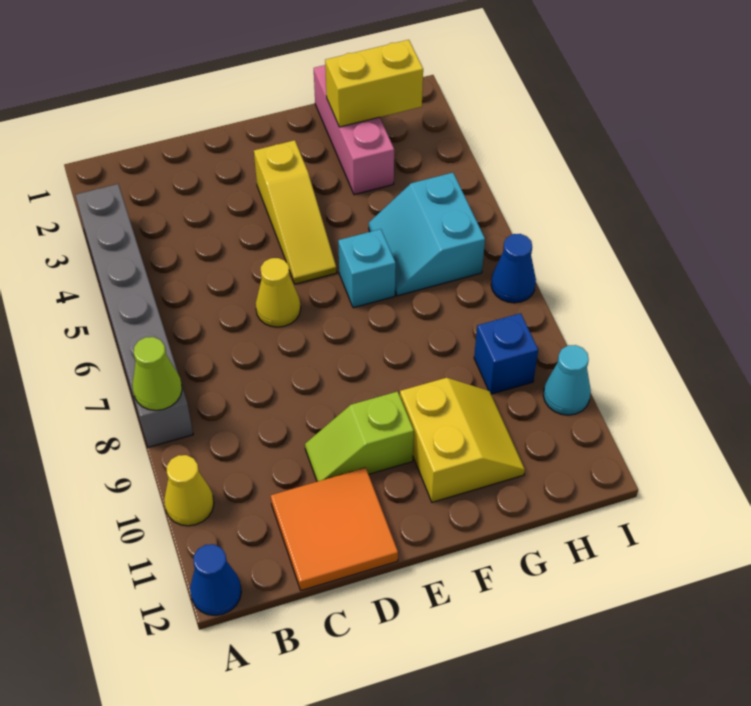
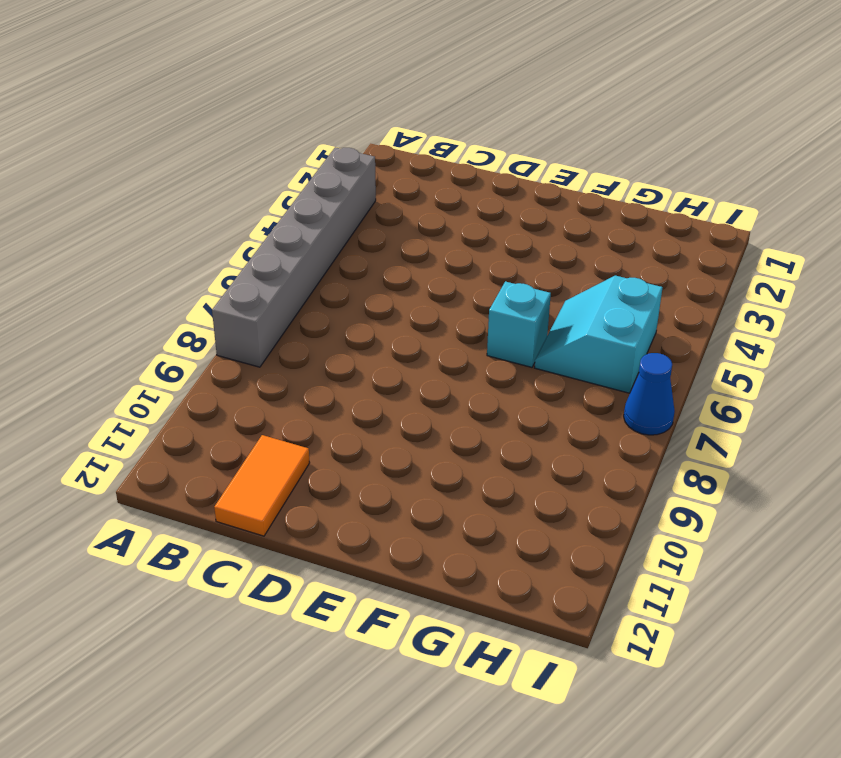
orange tile C11:C12 level 1 -> orange tile C11:D12 level 1
none -> yellow cone A10 level 1
none -> blue cone A12 level 1
none -> yellow cone D6 level 1

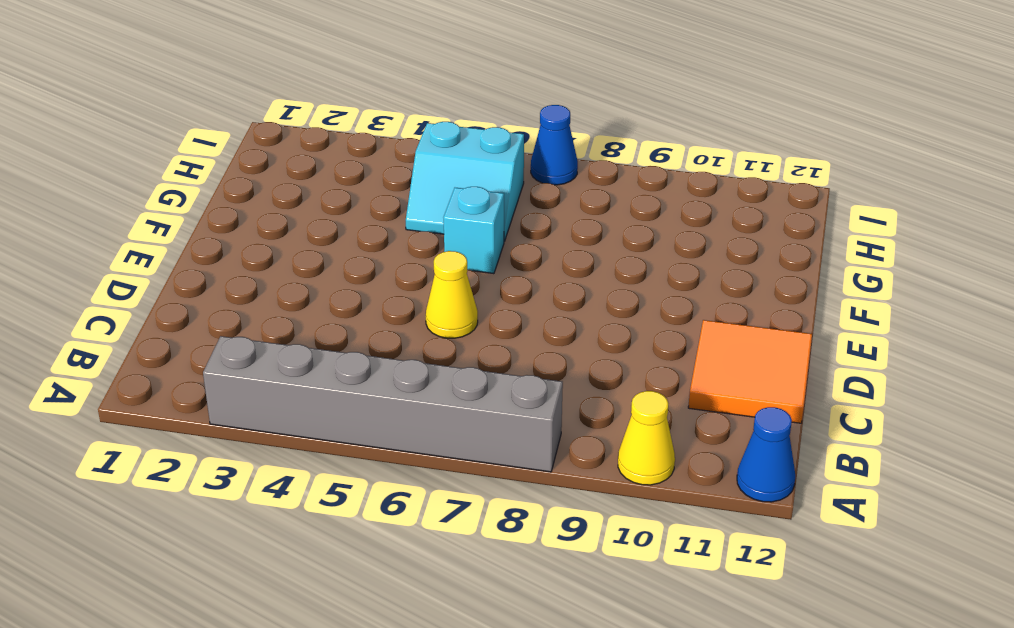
none -> lime slope D10:E10 level 1 top E
none -> yellow slope E3:E5 level 1 top 3
none -> yellow slope F10:G11 level 1 top F

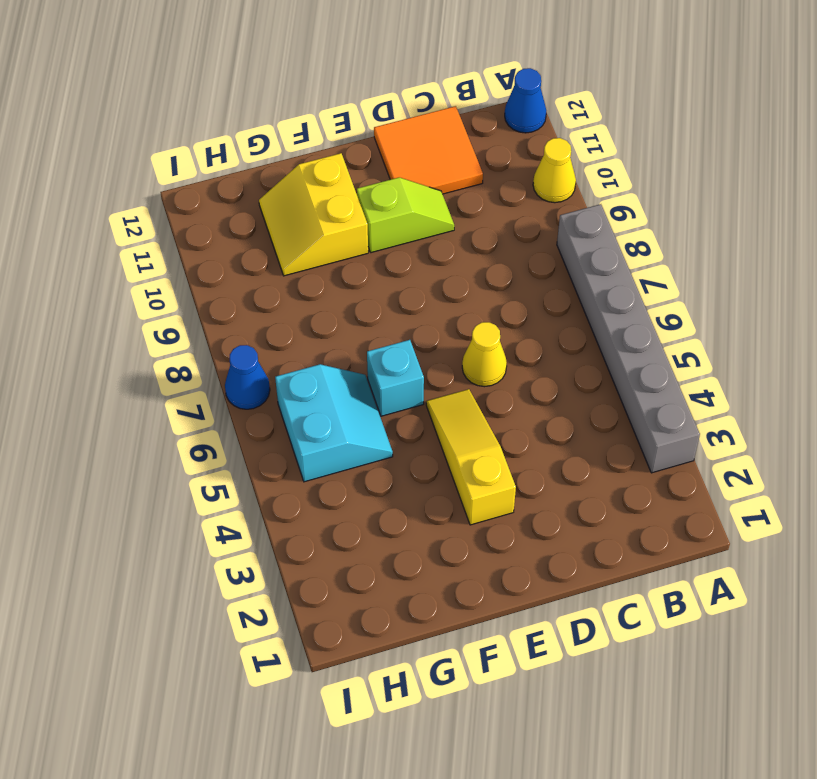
none -> pink brick G1:G3 level 1
none -> blue brick H9 level 1
none -> cyan cone I10 level 1

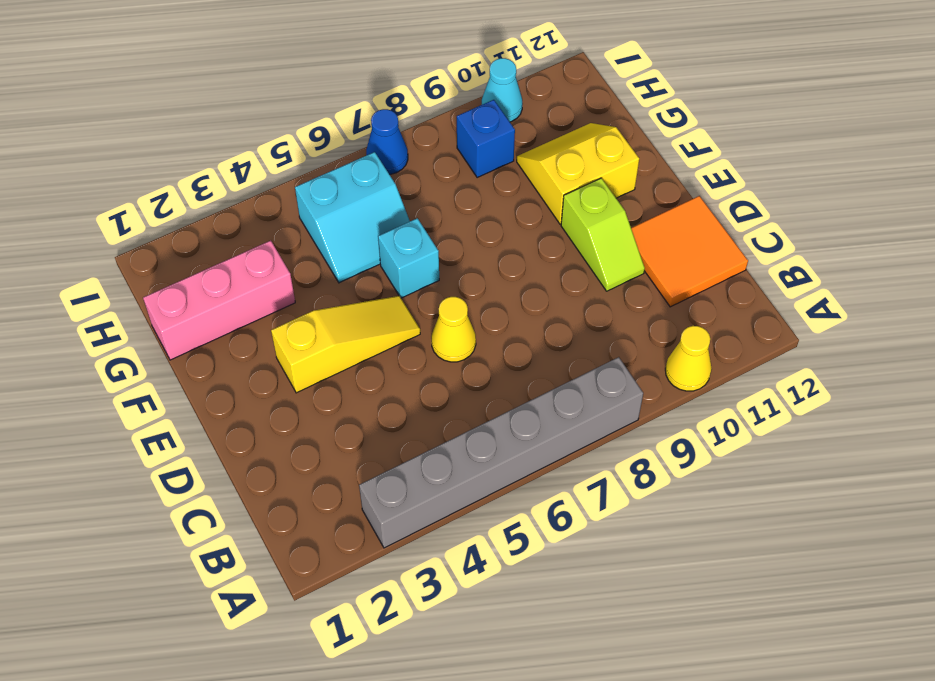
none -> blue cone A12 level 1
none -> lime cone A8 level 2
none -> yellow brick G2:H2 level 2

